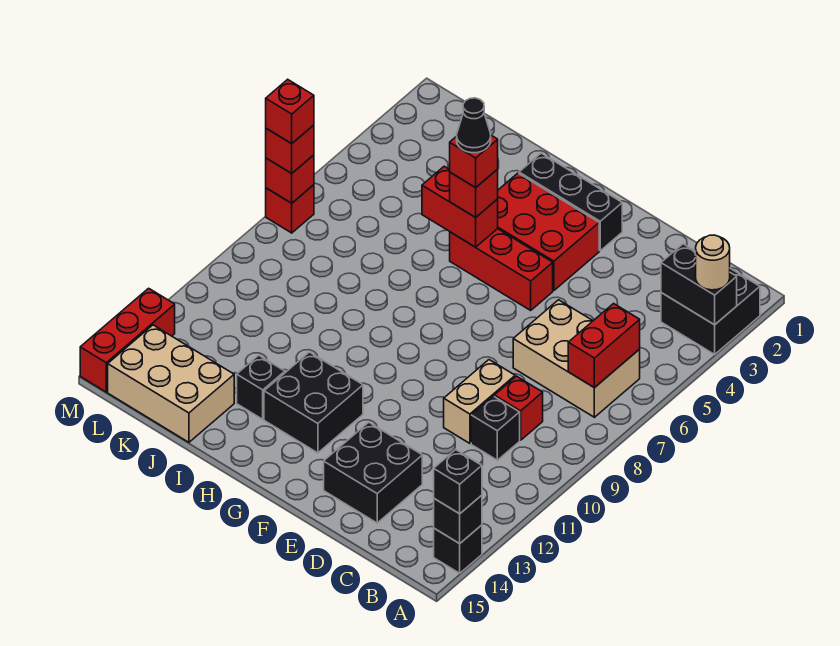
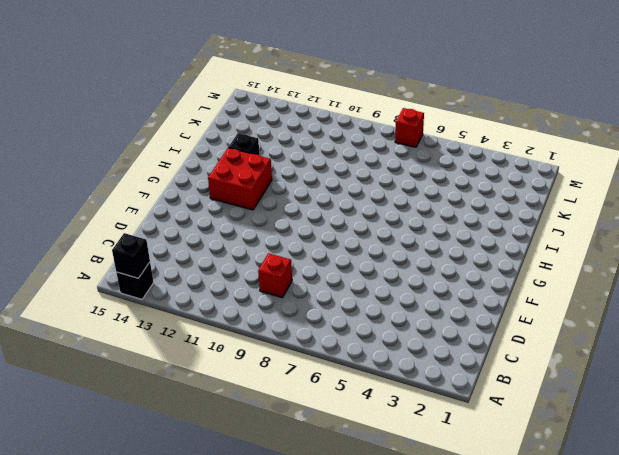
red brick G12:H13 level 1 -> black brick G12:H13 level 1
none -> black brick A2:B3 level 1
none -> tan brick B6:D7 level 1
none -> black brick C10 level 1

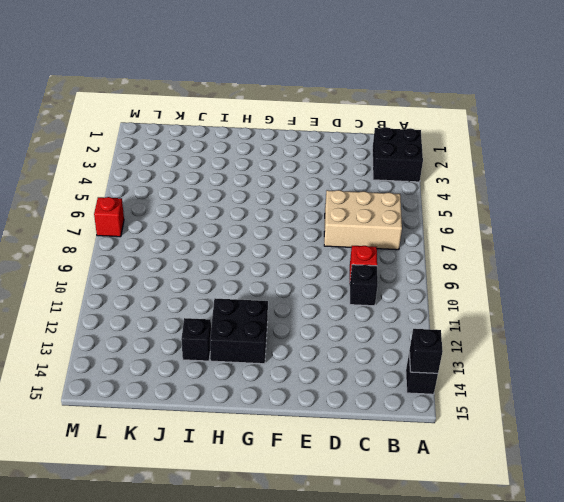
none -> tan brick D9:D10 level 1
none -> black brick D13:E14 level 1
none -> black brick F2:H2 level 1

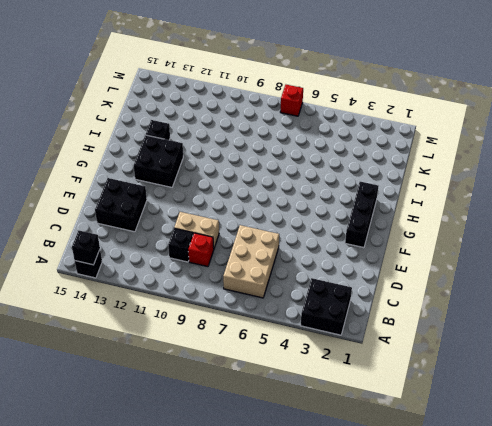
none -> red brick F3:H4 level 1
none -> red brick F5:H5 level 1
none -> tan brick J14:L15 level 1

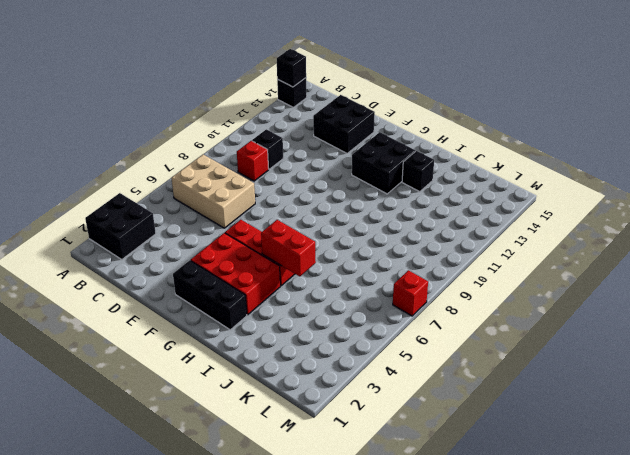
none -> tan brick D9:D10 level 1
none -> tan brick J14:L15 level 1
none -> red brick M13:M15 level 1

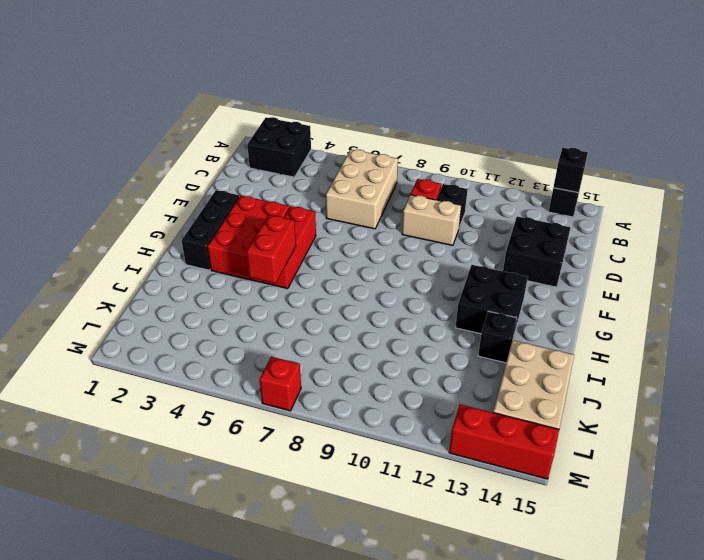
none -> black brick A3:B3 level 2
none -> red brick B6:B7 level 2
none -> red brick M7 level 2

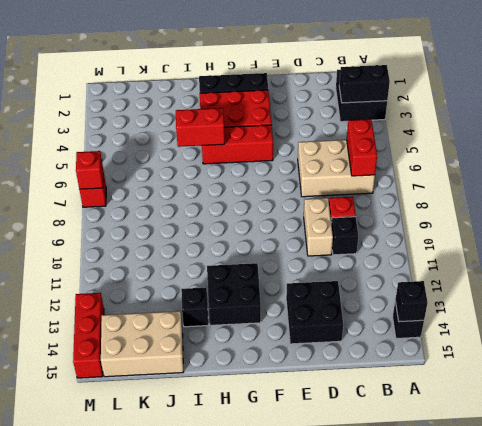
none -> tan round brick A3 level 3
none -> black brick A14 level 3
none -> red brick H5 level 3

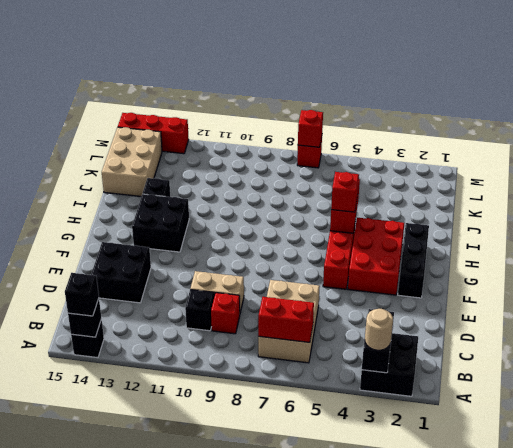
none -> red brick M7 level 3
none -> red brick H5 level 4
none -> red brick M7 level 4

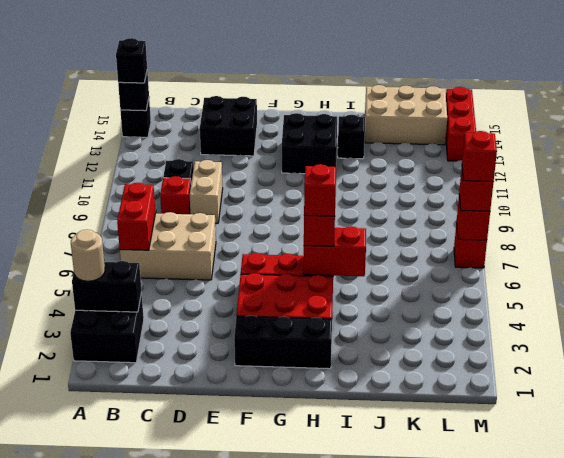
none -> black cone H5 level 5

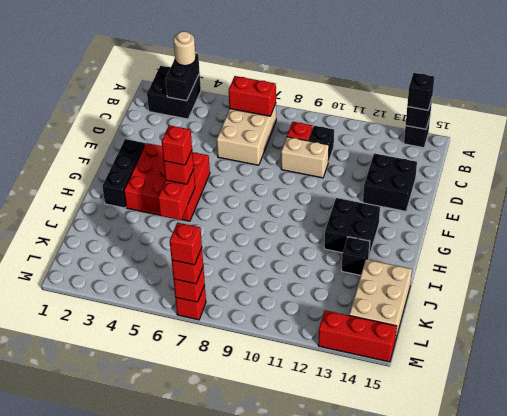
none -> black cone H5 level 5

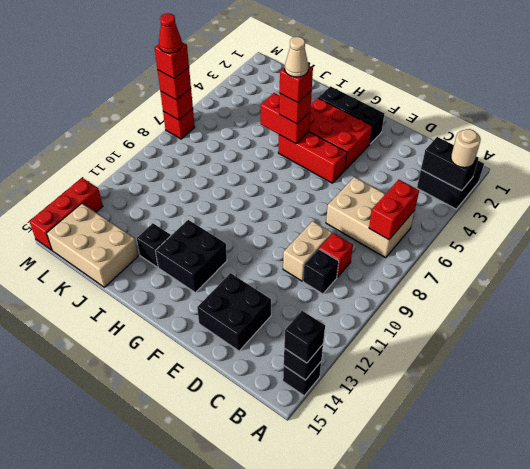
tan cone H5 level 5 -> black cone H5 level 5
red cone M7 level 5 -> none

